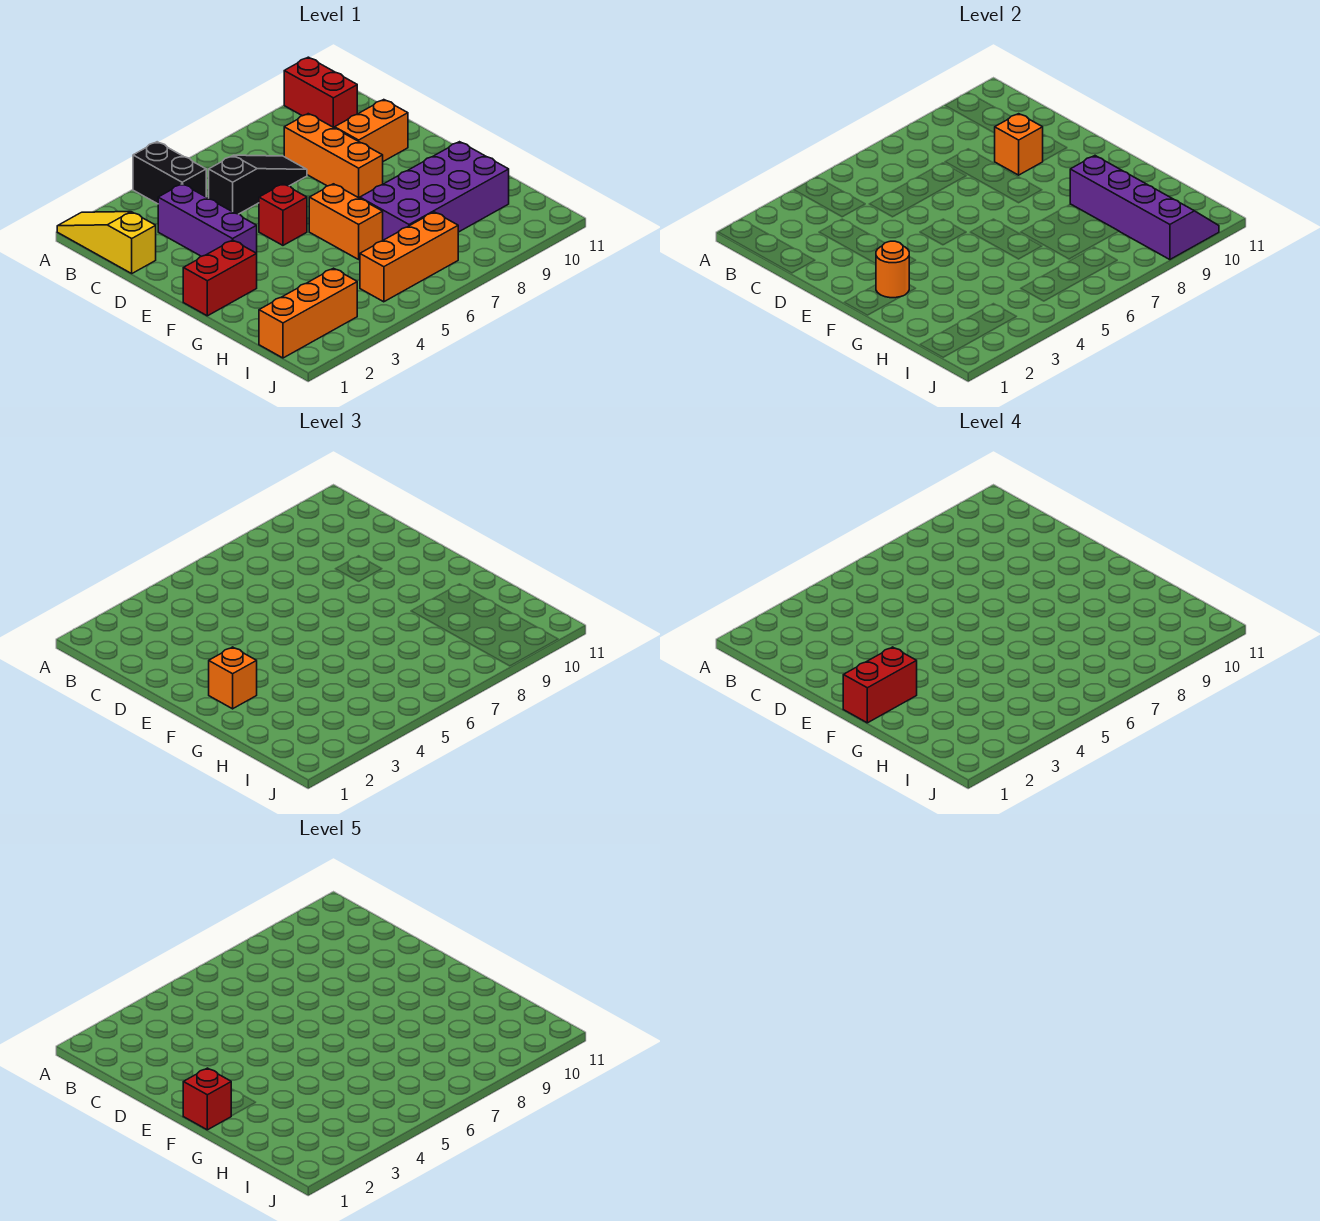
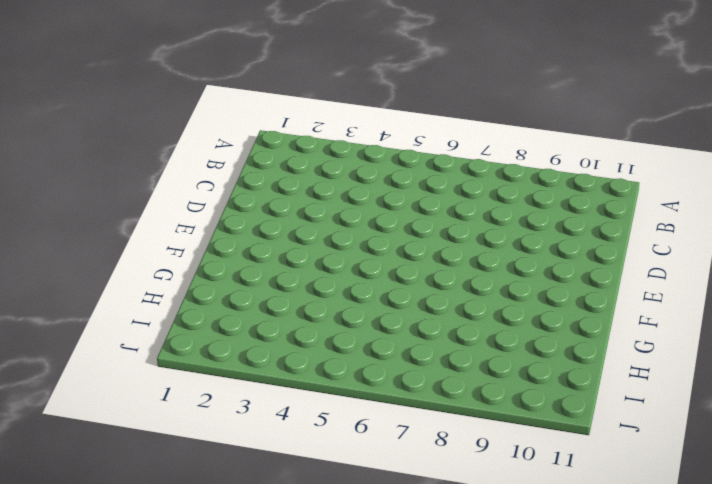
none -> yellow slope A1:C1 level 1 top C
none -> black brick A4:B4 level 1
none -> red brick A10:B10 level 1

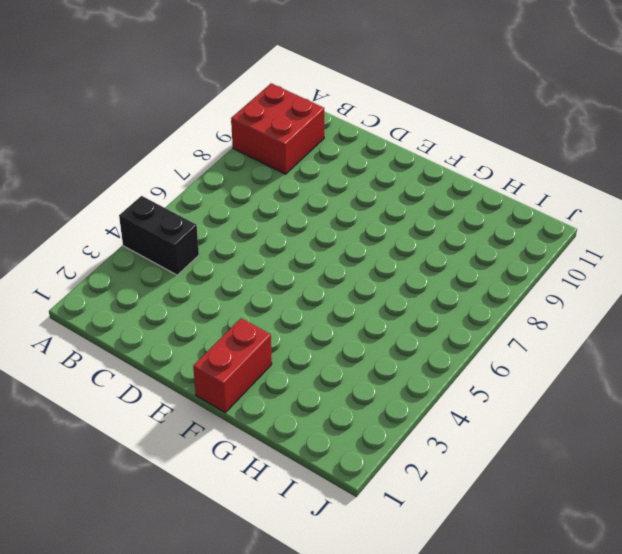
red brick A9:B10 level 1 -> red brick A10:B10 level 1
none -> yellow slope A1:C1 level 1 top C
none -> purple brick C3:E3 level 1
none -> black slope C5:C7 level 1 top 5

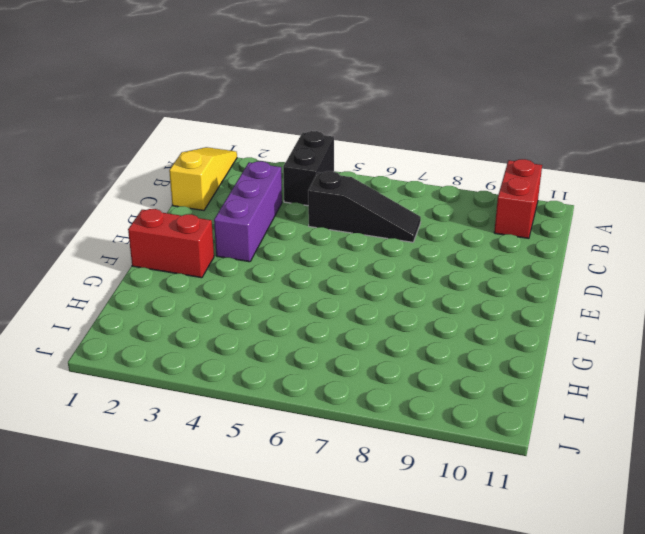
none -> orange brick C8:E8 level 1
none -> orange brick D9:D10 level 1
none -> red brick E5 level 1

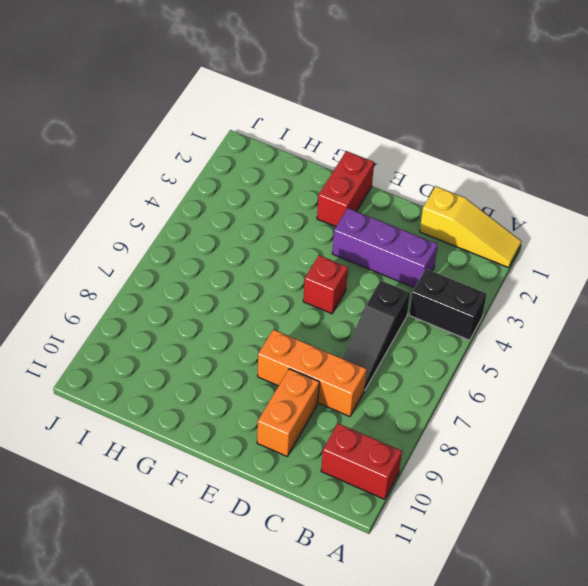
none -> orange brick F6:G6 level 1
none -> purple brick G7:H10 level 1
none -> orange brick I1:I3 level 1

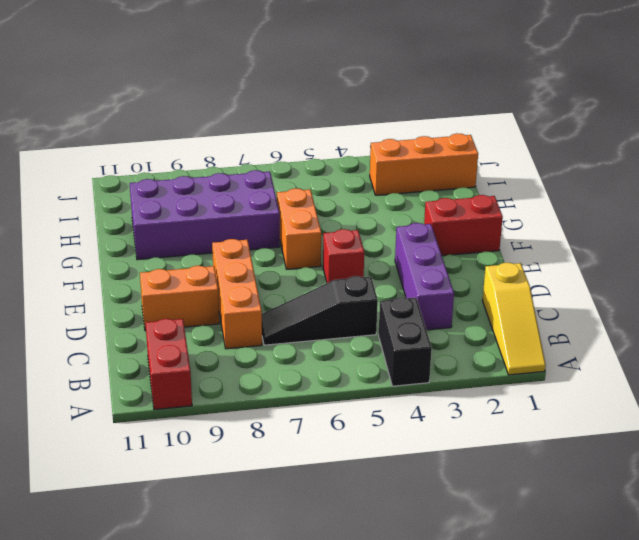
none -> orange brick I5:I7 level 1
none -> orange brick D9 level 2
none -> orange round brick F2 level 2

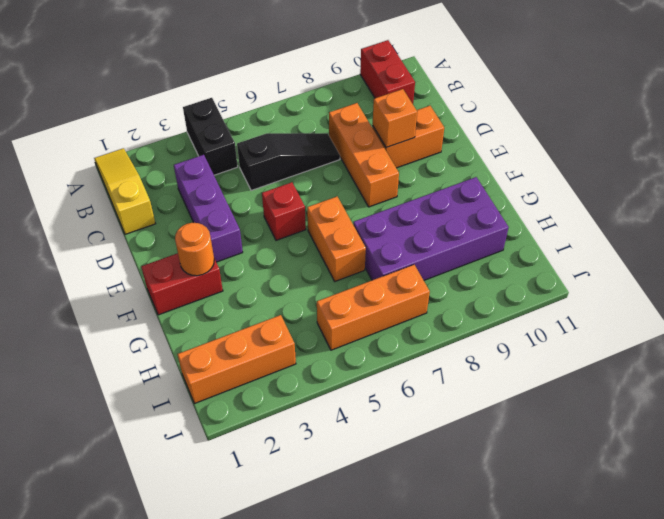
none -> purple slope G9:J10 level 2 top 9
none -> orange brick F2 level 3
none -> red brick F1:F2 level 4

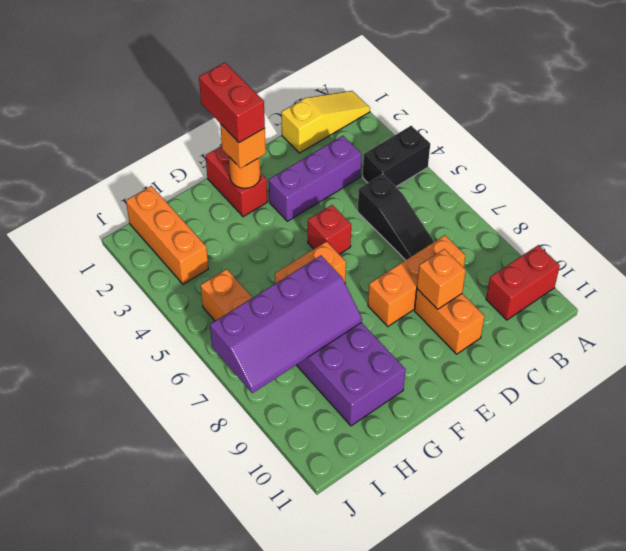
purple slope G7:J8 level 2 top 7 -> purple slope G9:J10 level 2 top 9
none -> red brick F1 level 5

